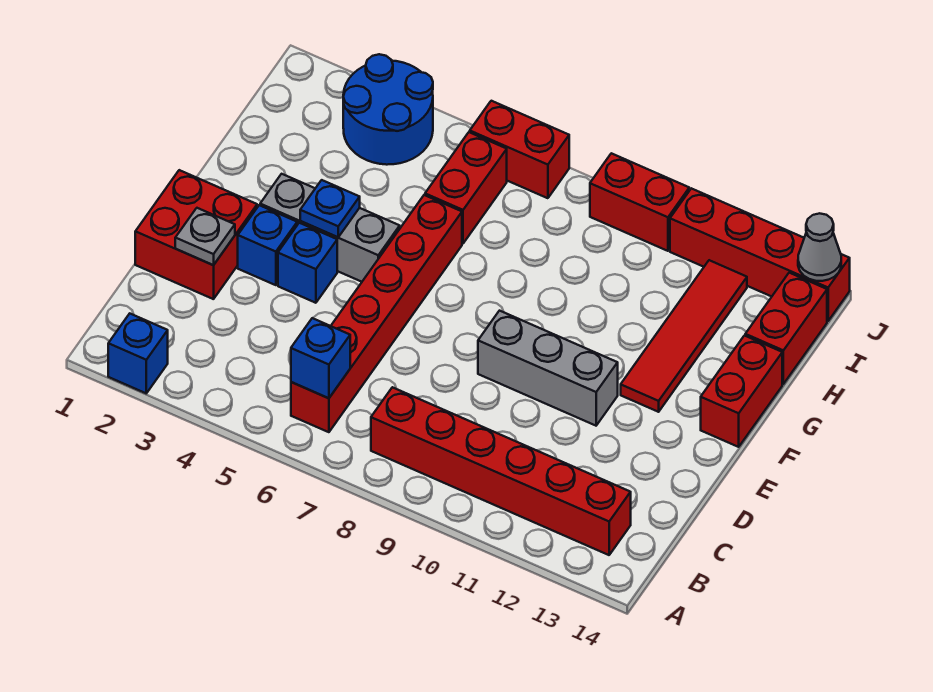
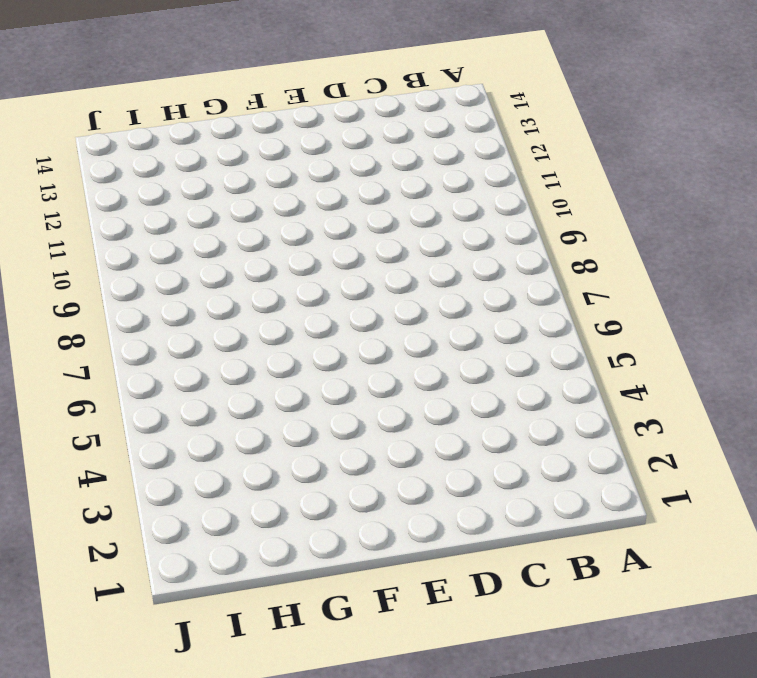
none -> blue brick A2 level 1
none -> red brick B6:G6 level 1
none -> red brick B8:B13 level 1

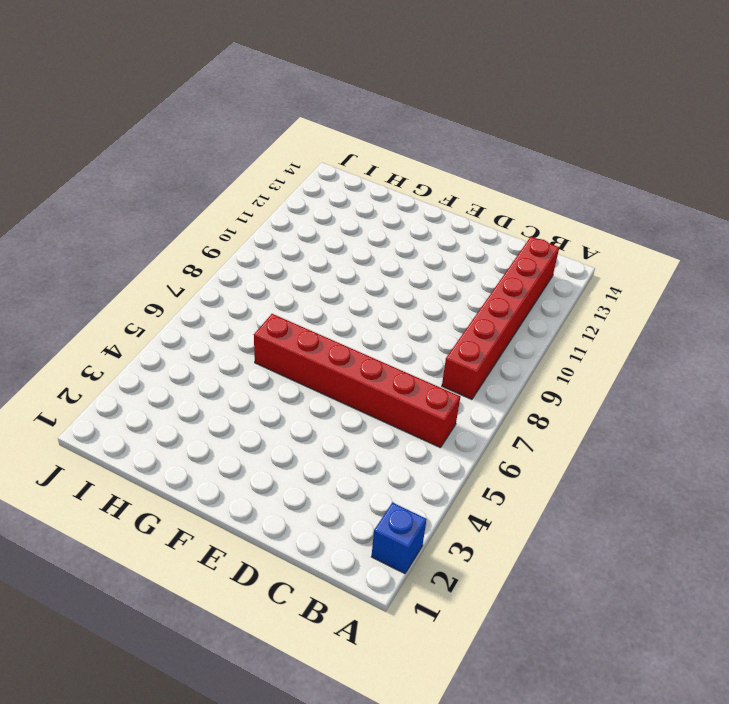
none -> red brick D1:E2 level 1
none -> blue brick E3 level 1
none -> blue brick E4 level 1

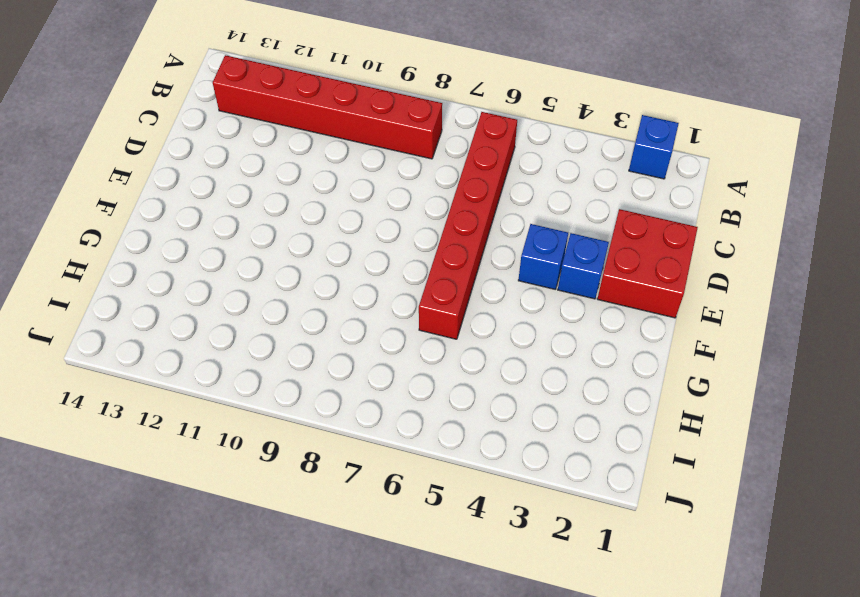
none -> grey brick E9:E11 level 1
none -> grey brick F3:F5 level 1
none -> red tile F12:I12 level 1

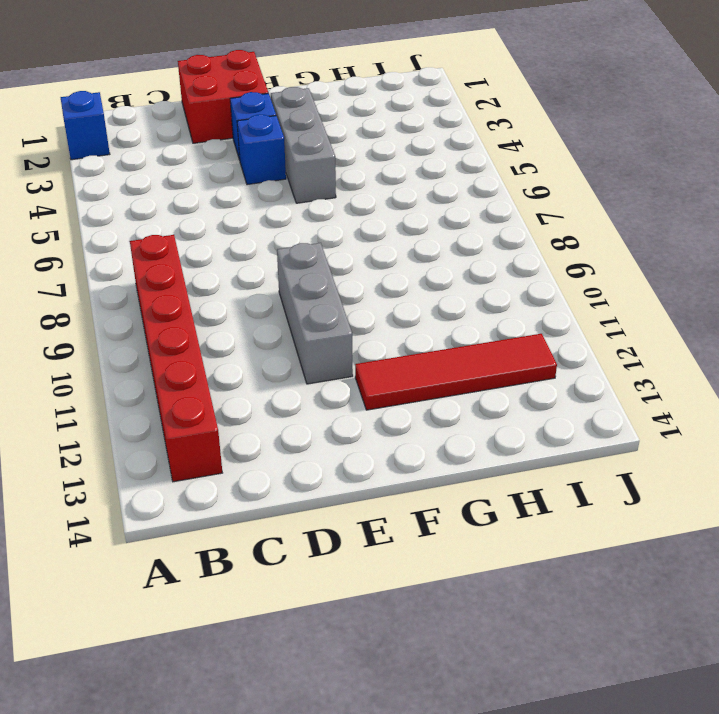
none -> red brick B6:G6 level 1
none -> red brick F14:G14 level 1
none -> red brick H6:I6 level 1

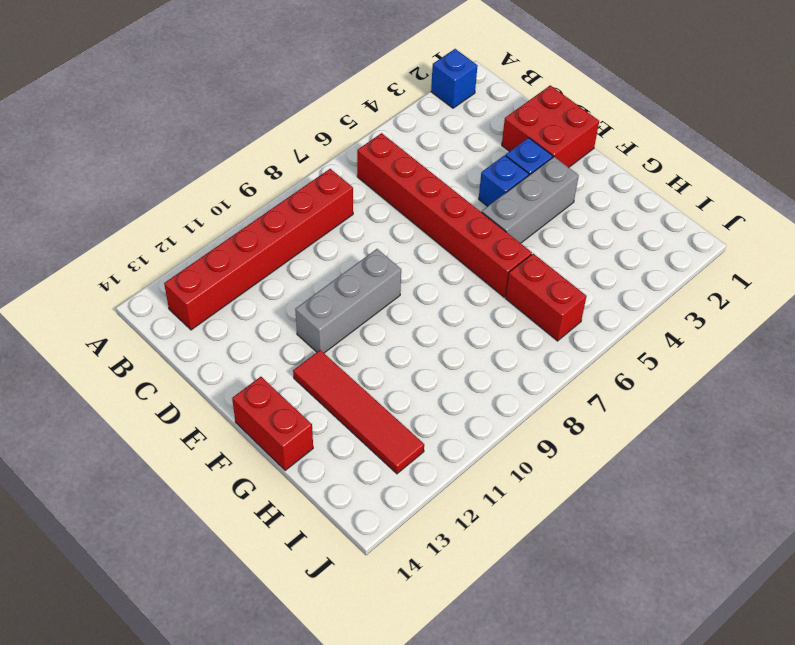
none -> red brick H14:I14 level 1
none -> blue round brick I3:J4 level 1
none -> red brick J6:J7 level 1

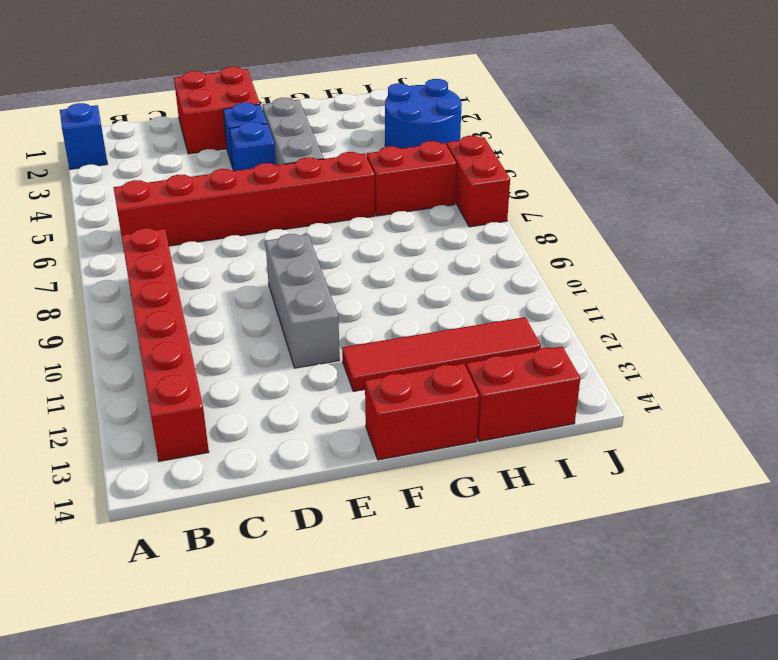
none -> red brick J9:J10 level 1
none -> red brick J11:J14 level 1
none -> blue brick B6 level 2

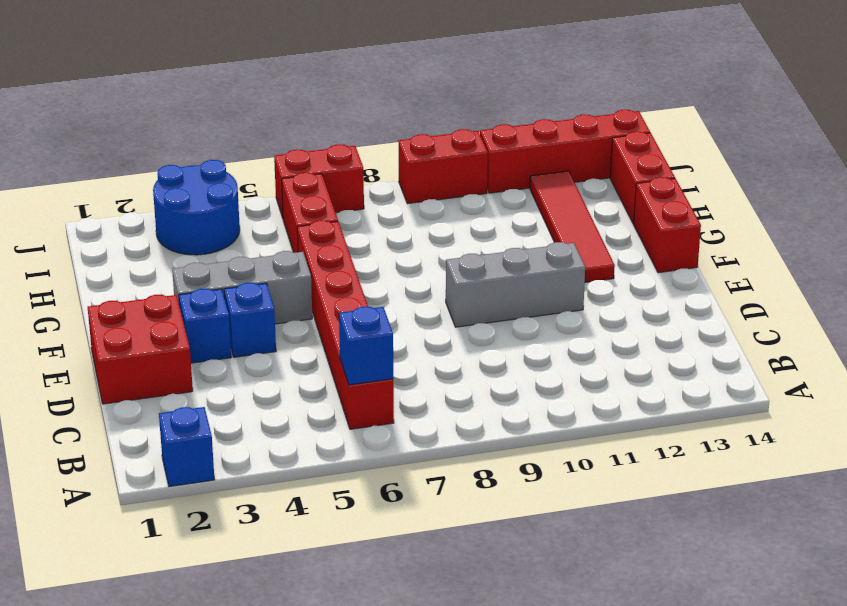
none -> red brick B8:B13 level 1
none -> grey plate D2 level 2
none -> blue plate F4 level 2

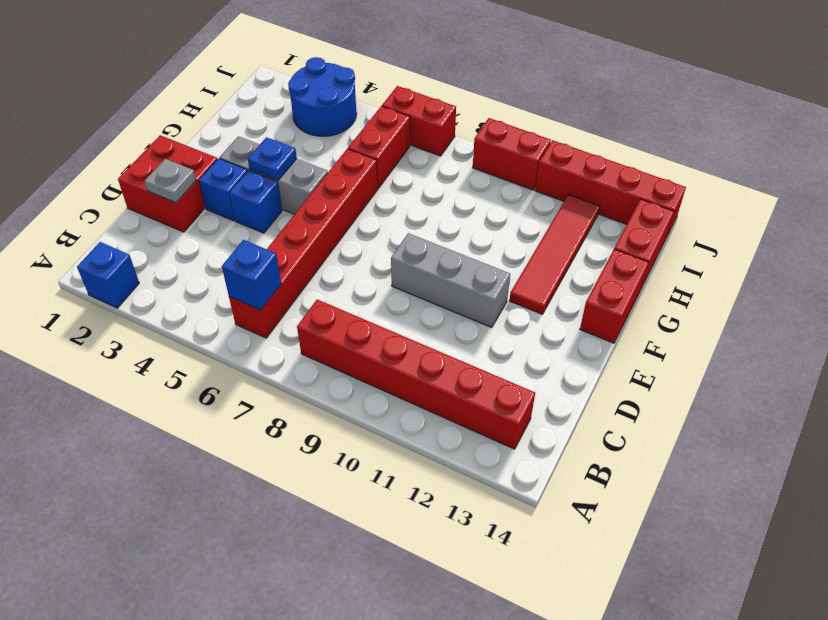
none -> grey cone J14 level 2

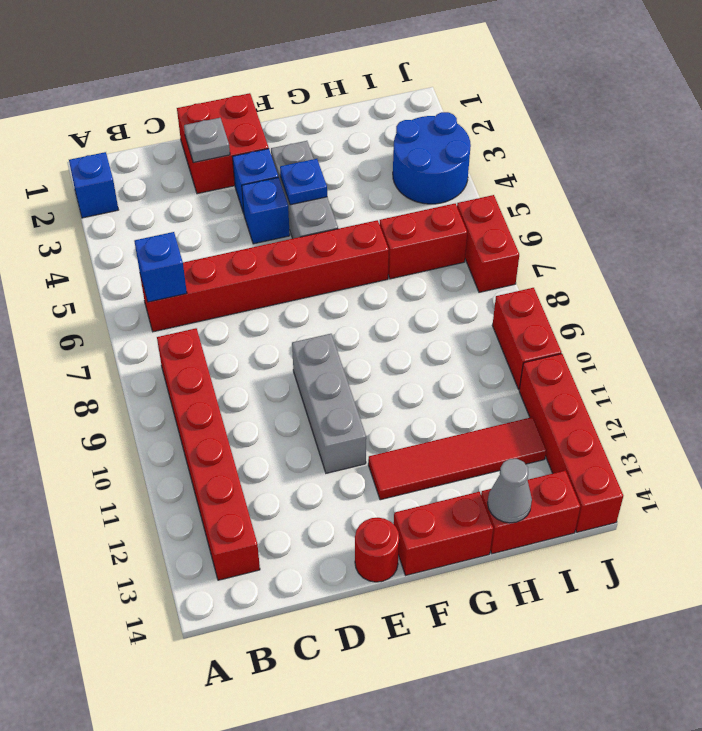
red round brick E14 level 1 -> none
grey cone H14 level 2 -> grey cone J14 level 2

